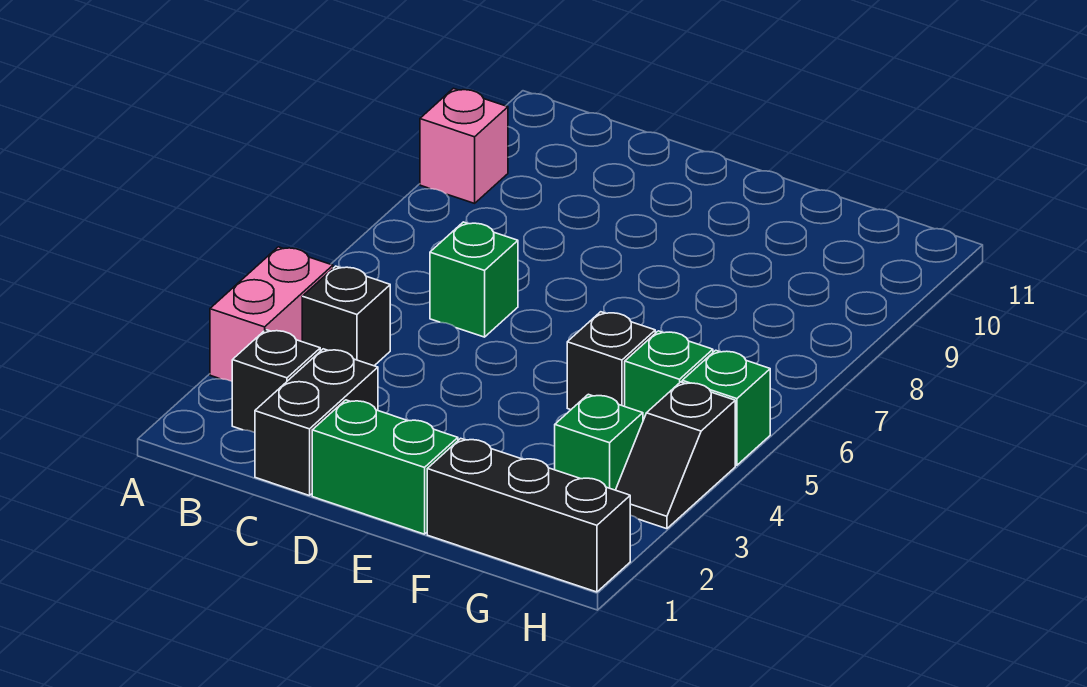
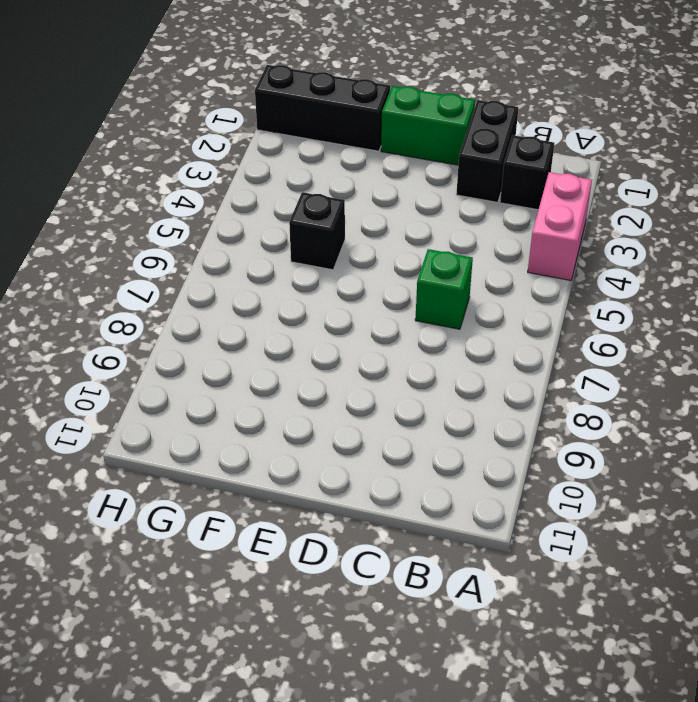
none -> pink brick A9 level 1
none -> black brick B4 level 1
none -> green brick G3 level 1

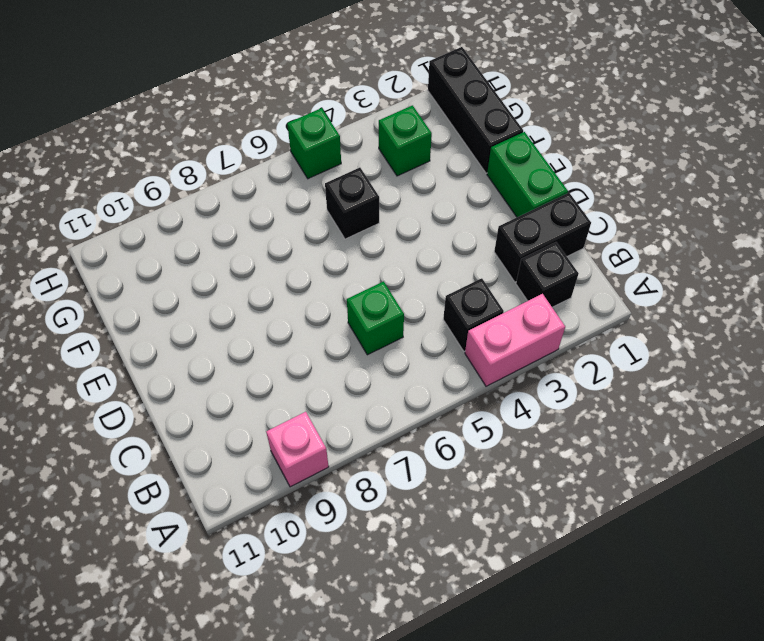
none -> green brick G5 level 1
none -> black slope H3:H4 level 1 top 4

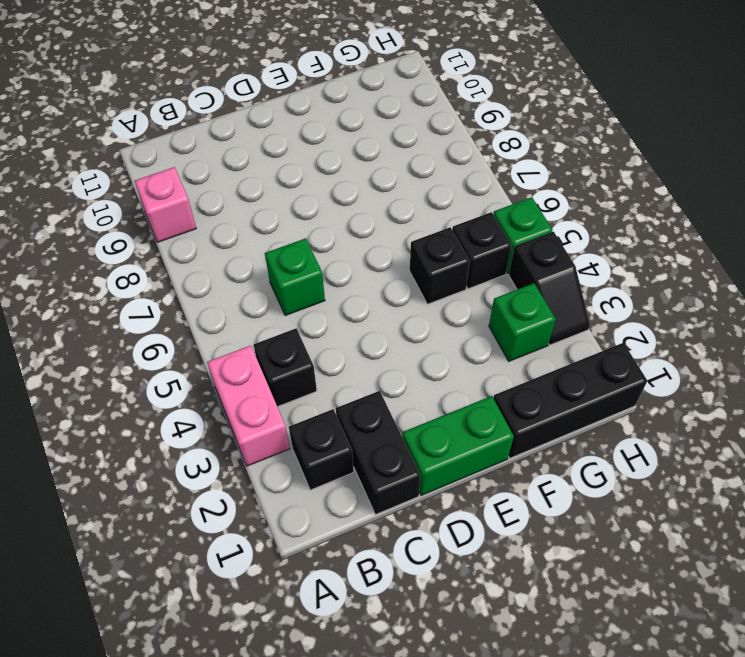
black brick G5 level 1 -> green brick G5 level 1

